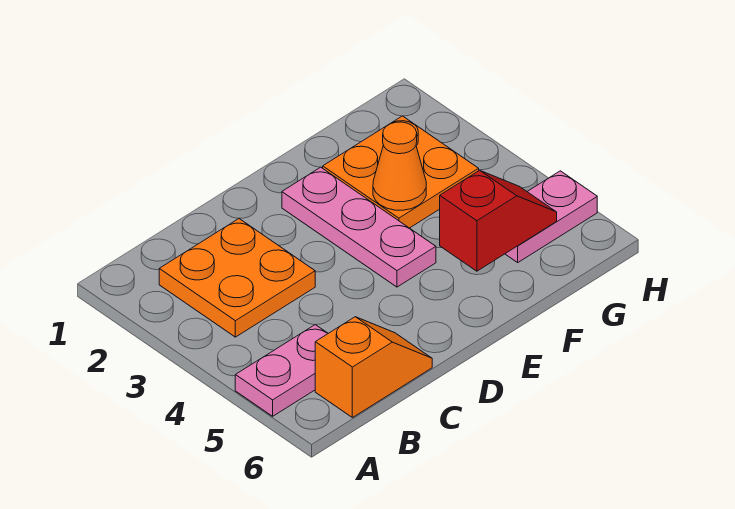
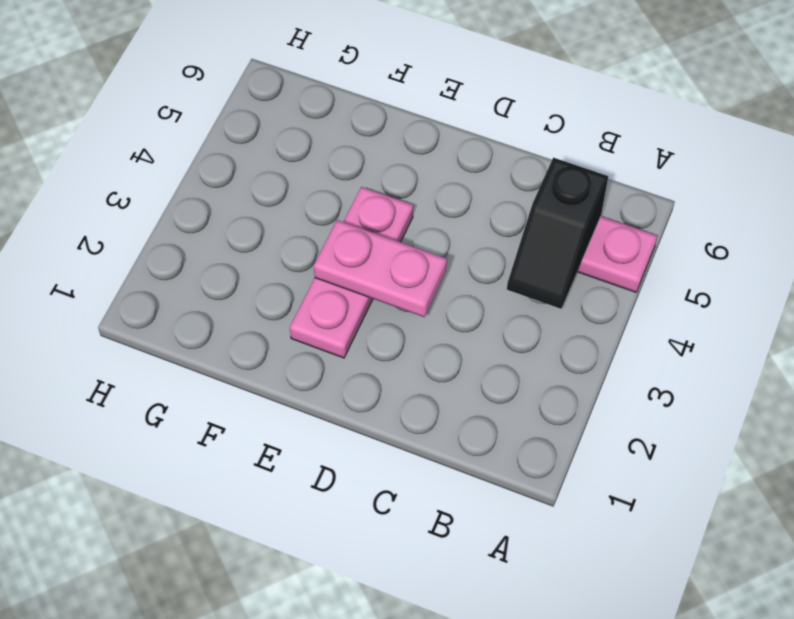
black slope B4:B5 level 2 top 5 -> none
pink plate D3:E3 level 2 -> pink plate G5:H5 level 1
none -> orange plate B2:C3 level 1
none -> orange slope B6:C6 level 1 top B

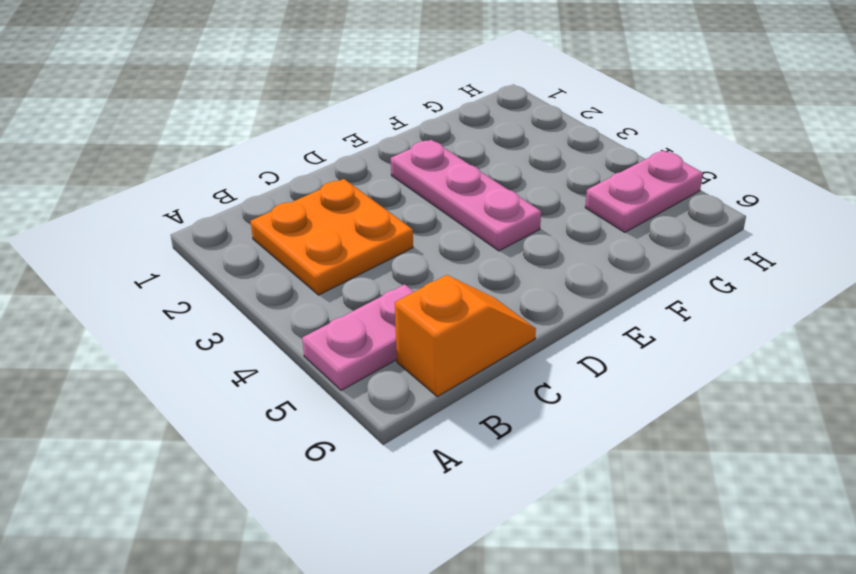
none -> orange plate F2:G3 level 1
none -> orange cone F3 level 2

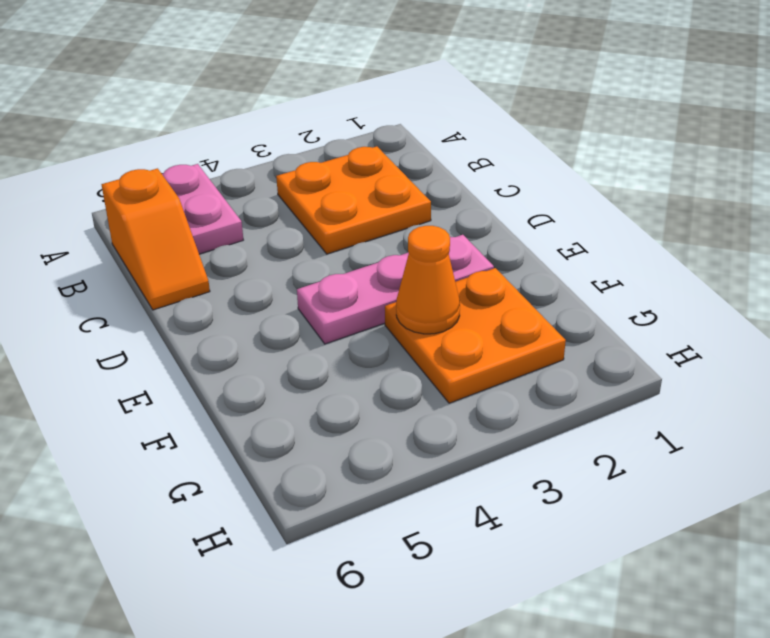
none -> pink plate G5:H5 level 1
none -> red slope F5:G5 level 2 top F

